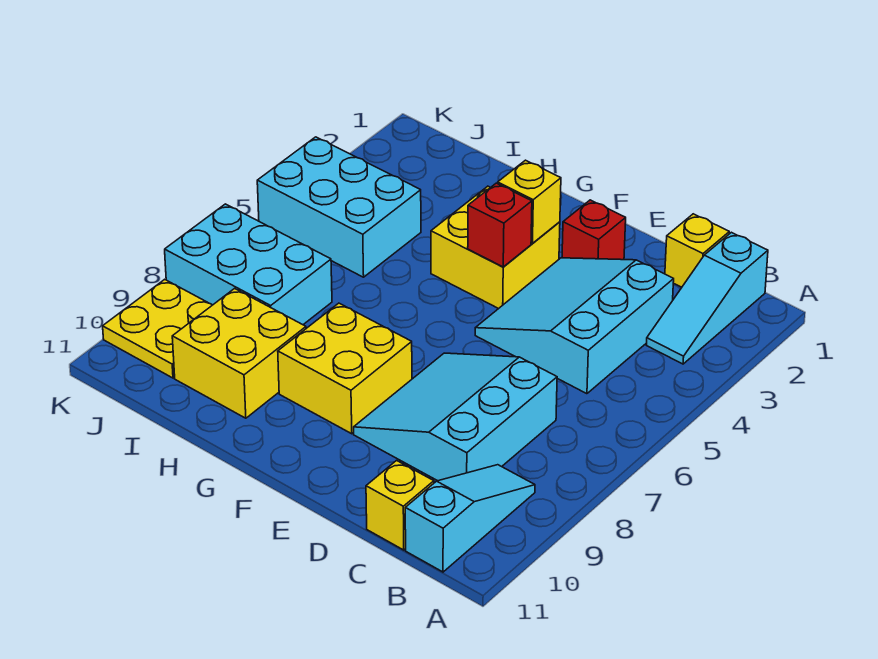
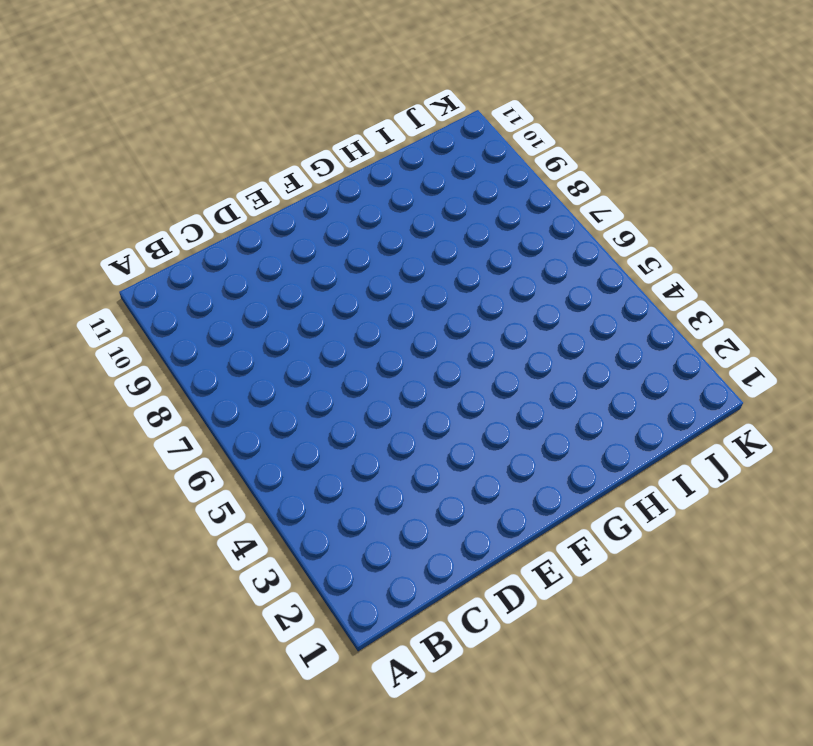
none -> cyan slope B1:B3 level 1 top 1
none -> cyan slope B9:B11 level 1 top 11
none -> yellow brick C1 level 1

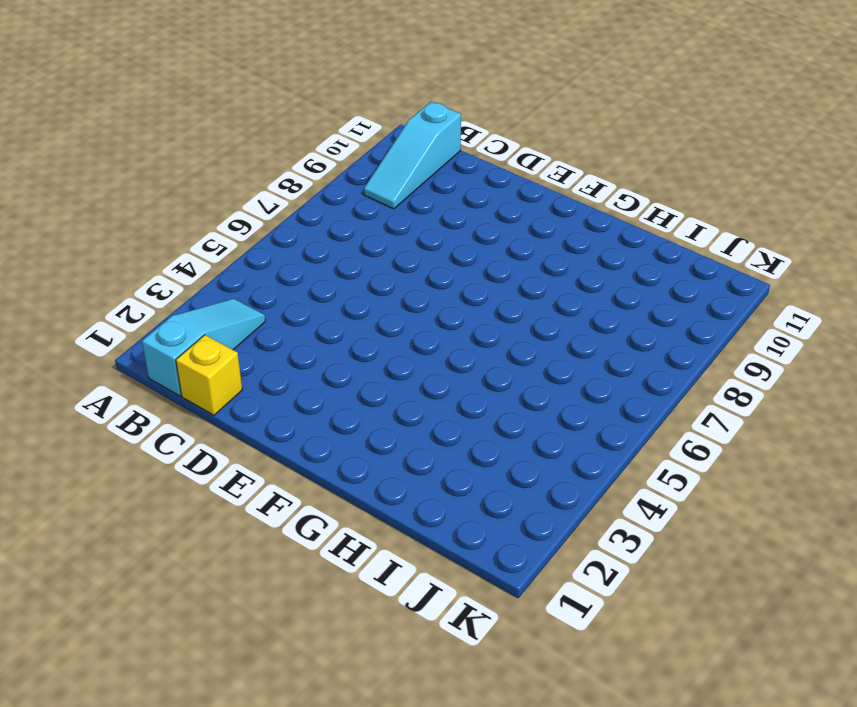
none -> cyan slope C3:E5 level 1 top C
none -> cyan slope C7:E9 level 1 top C
none -> yellow brick C11 level 1

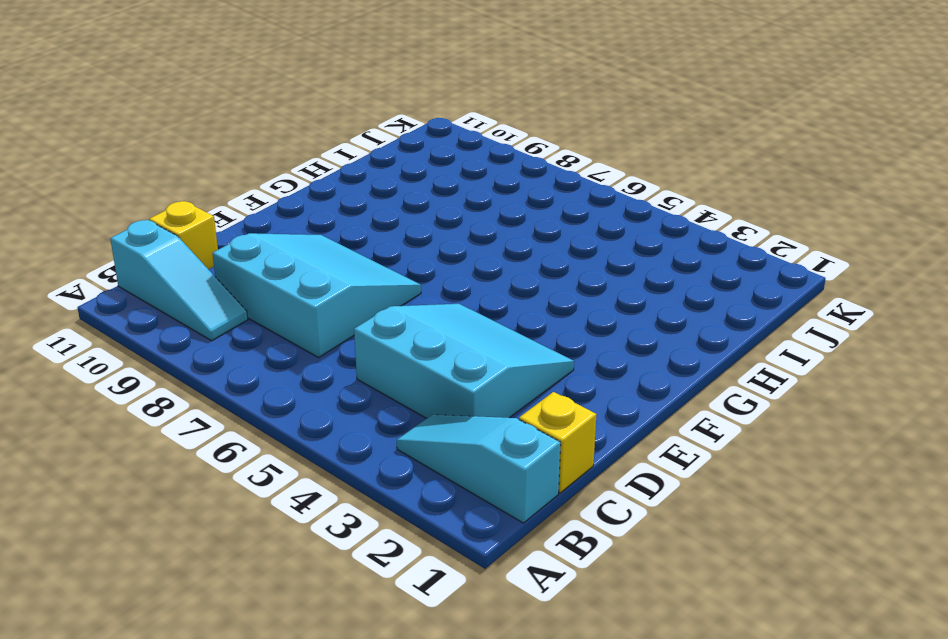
none -> red brick E2 level 1
none -> yellow brick F3:G4 level 1
none -> yellow brick F8:G9 level 1

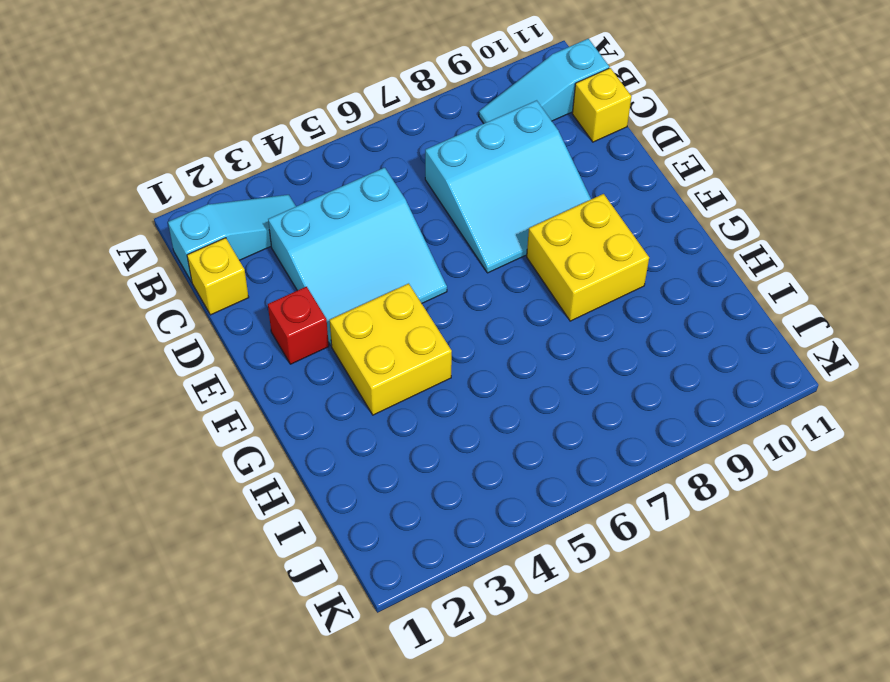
none -> yellow brick H9:I10 level 1
none -> cyan brick I4:K5 level 1
none -> cyan brick I7:K8 level 1

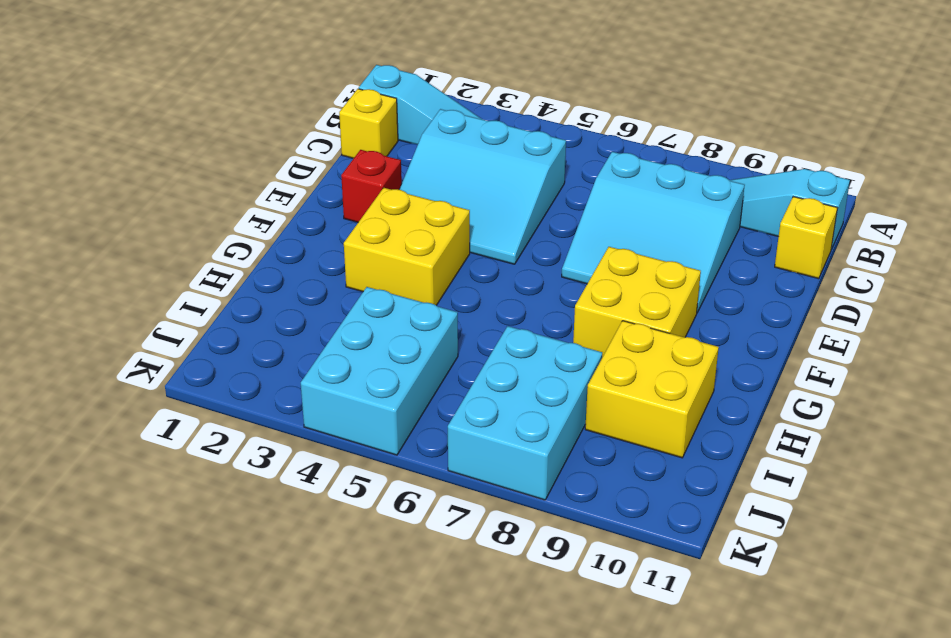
none -> yellow plate J9:K10 level 1
none -> yellow brick F3 level 2
none -> red brick F4 level 2

